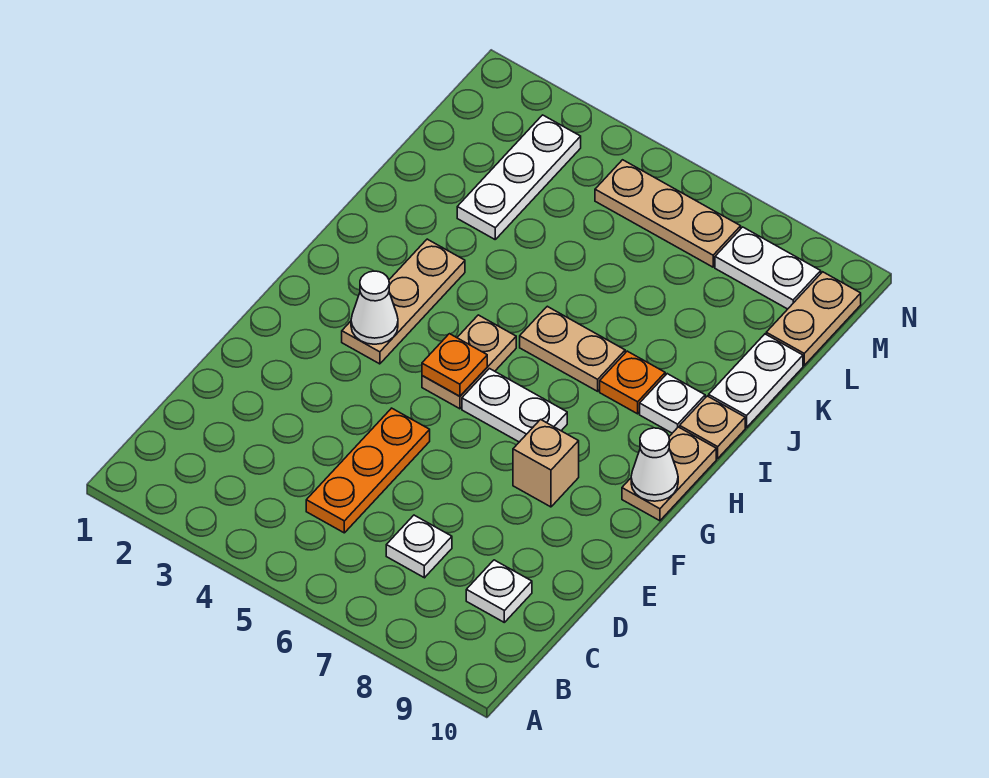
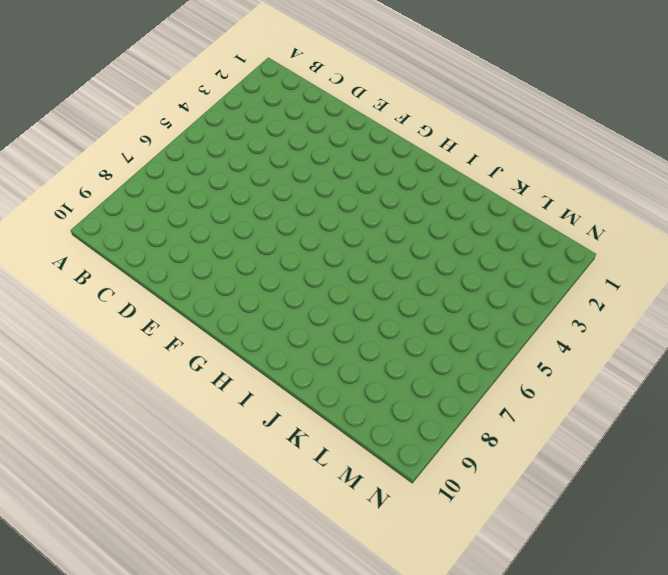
none -> orange plate C5:E5 level 1
none -> white plate C7 level 1
none -> white plate C9 level 1

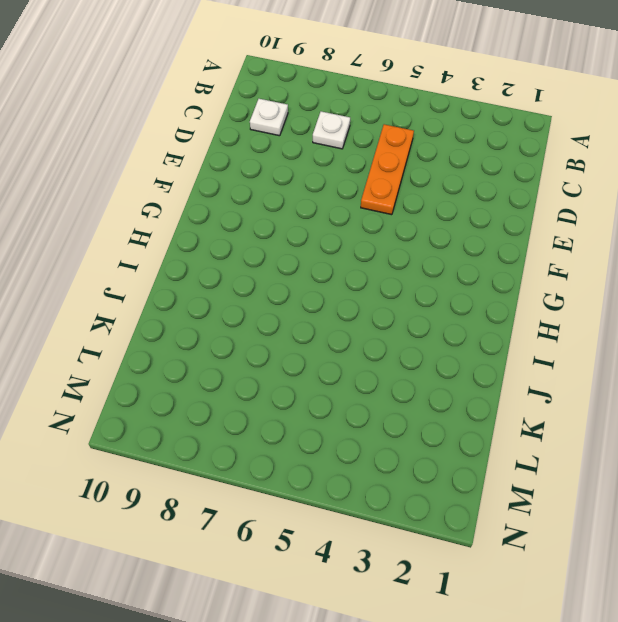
none -> tan brick F8 level 1
none -> tan plate G3:I3 level 1
none -> tan plate G5:H5 level 1

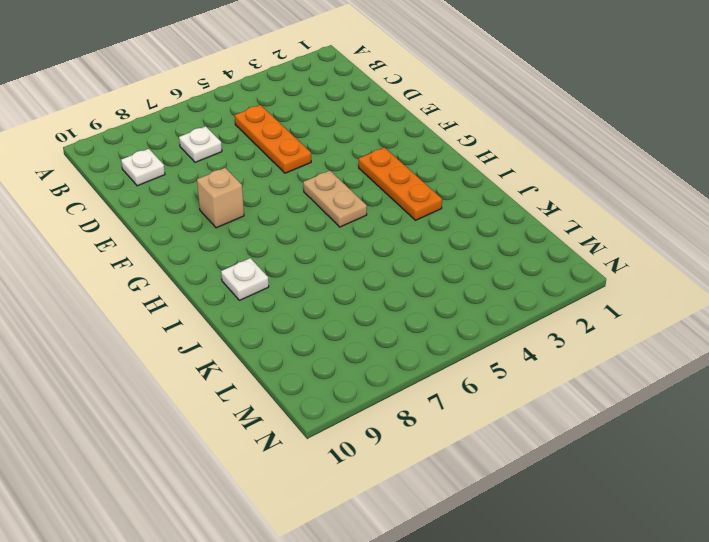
orange plate G3:I3 level 1 -> tan plate G3:I3 level 1
none -> white plate G6:G7 level 1
none -> tan plate G10:H10 level 1
none -> tan plate I6:I7 level 1

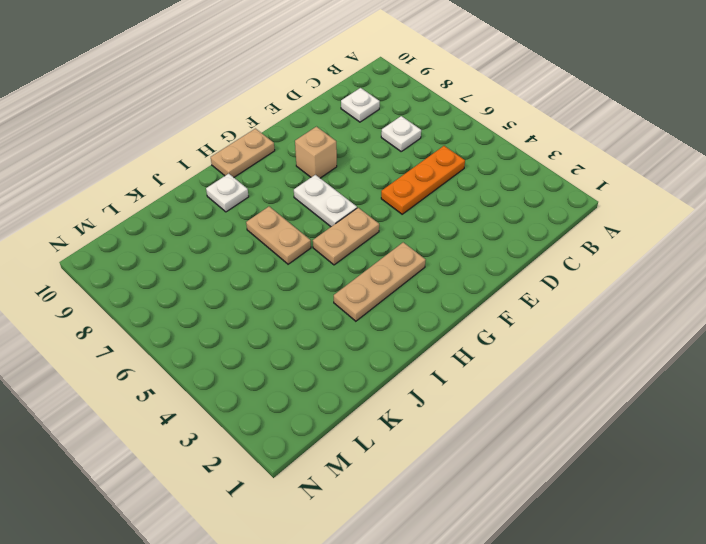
none -> orange plate I8 level 1
none -> tan plate I10 level 1
none -> white plate J10:K10 level 1

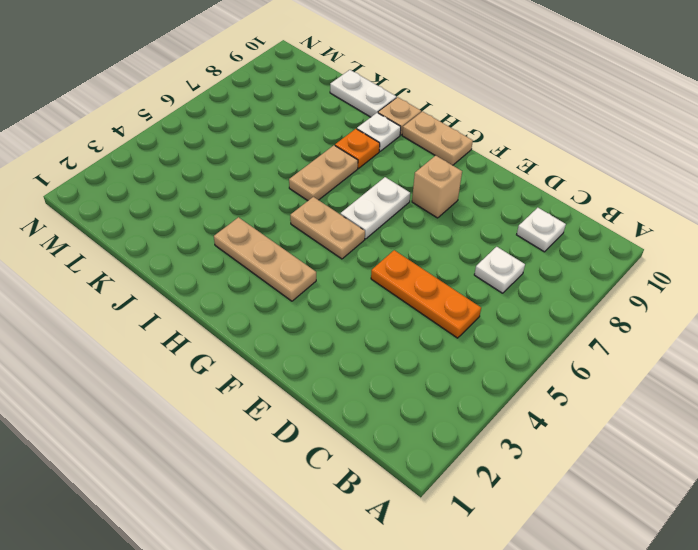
none -> white plate K3:M3 level 1
none -> tan plate L10:M10 level 1
none -> tan plate M5:M7 level 1

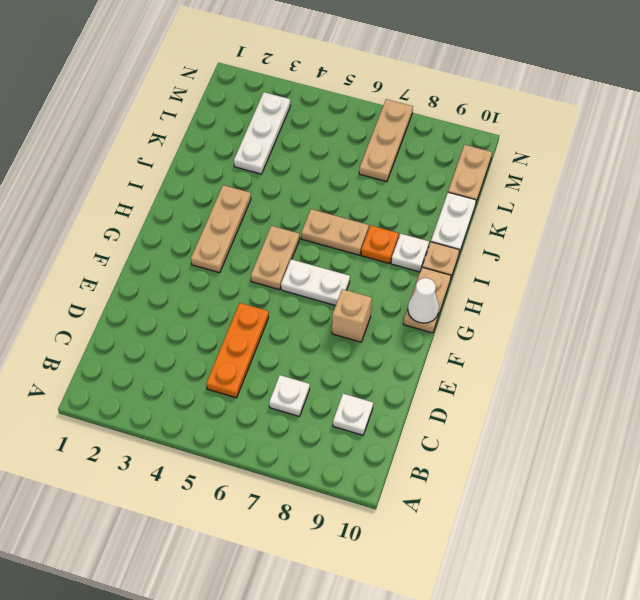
tan plate L7:N7 level 1 -> tan plate M5:M7 level 1
none -> white plate M8:M9 level 1
none -> white cone G3 level 2
none -> orange plate G5 level 2

